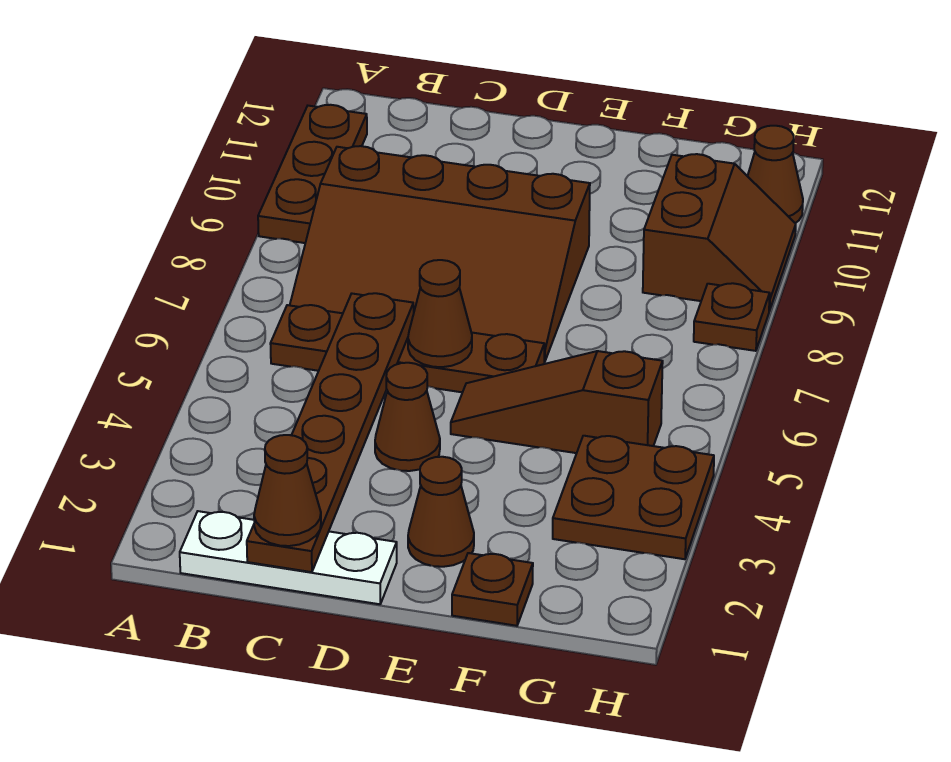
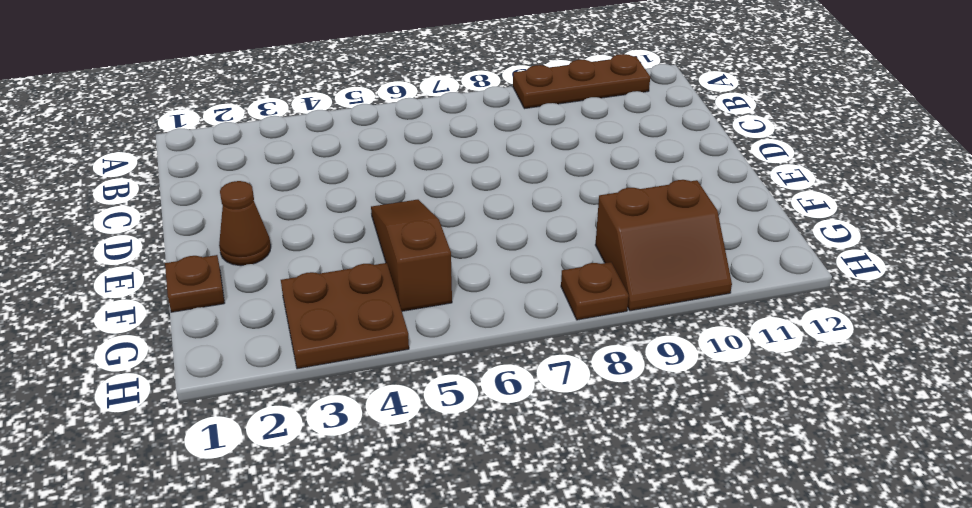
none -> white plate B1:D1 level 1
none -> brown plate B6:E6 level 1
none -> brown slope B7:E9 level 1 top 9

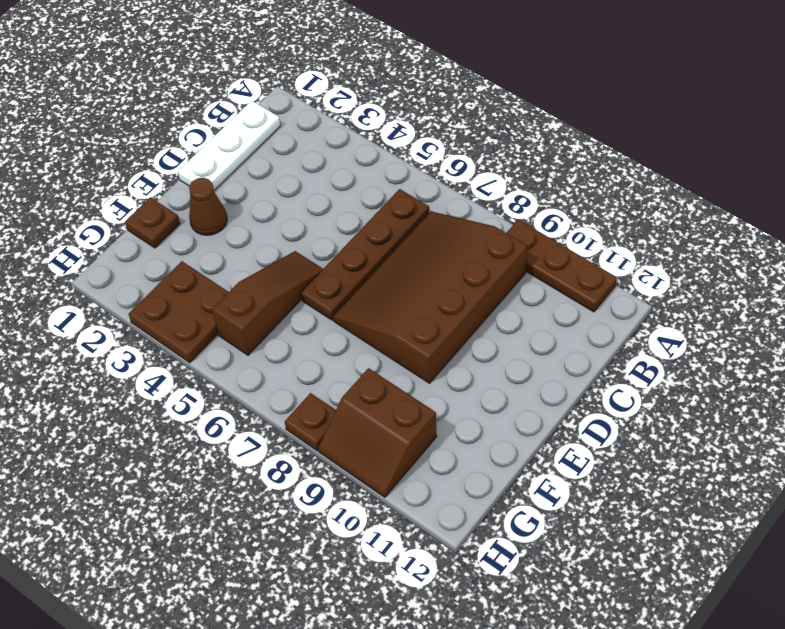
none -> brown cone D4 level 1
none -> brown cone H11 level 1
none -> brown plate C1:C6 level 2

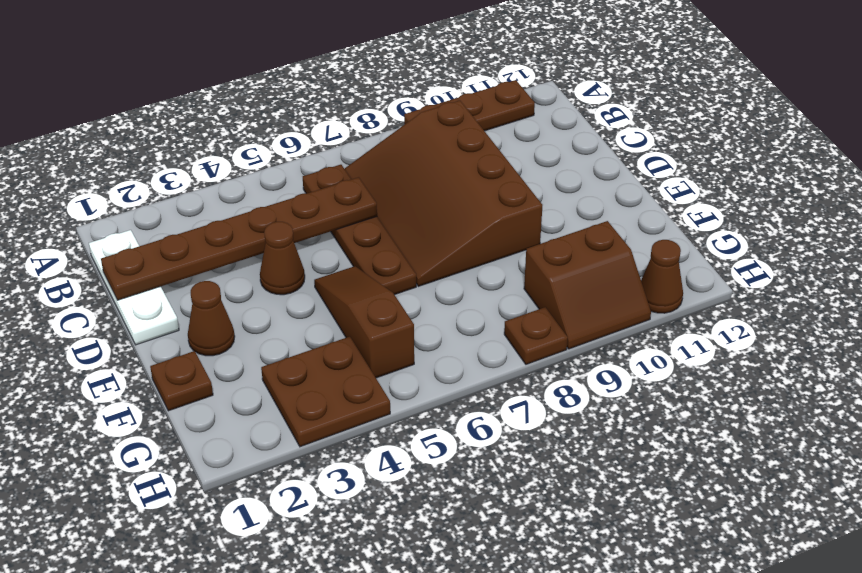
none -> brown cone D6 level 2
none -> brown cone C1 level 3

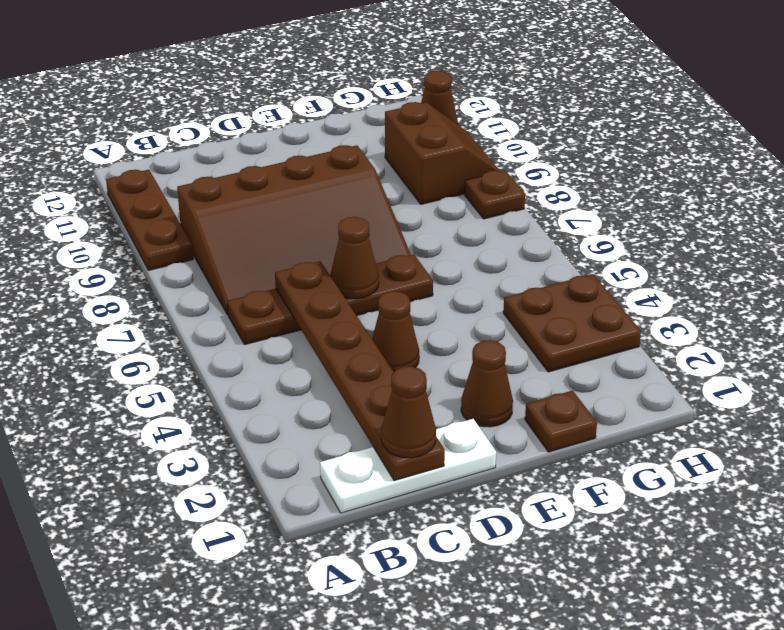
none -> brown slope E5:G5 level 1 top G

